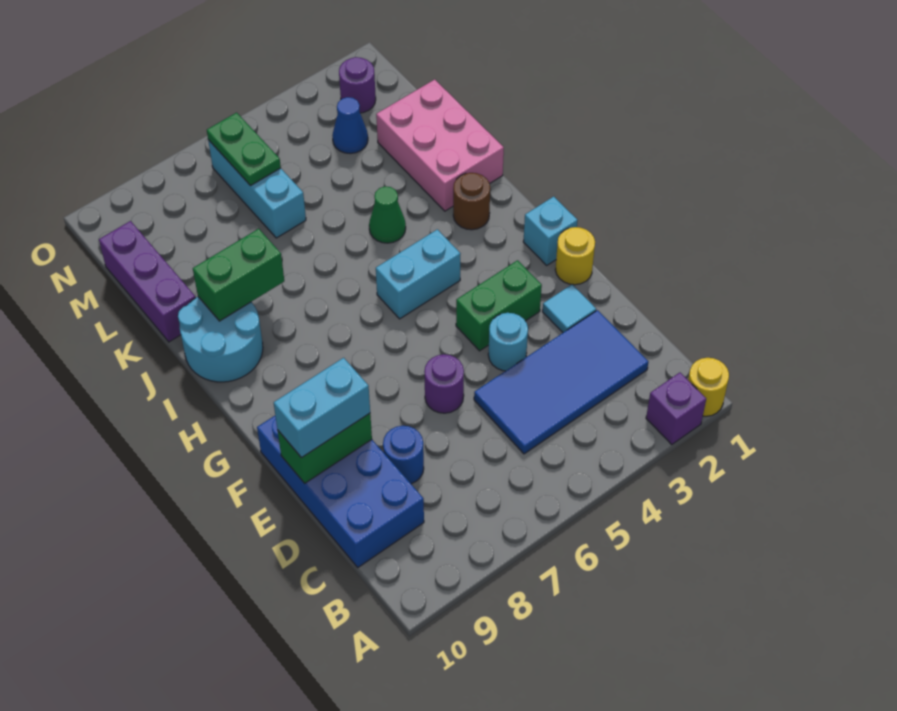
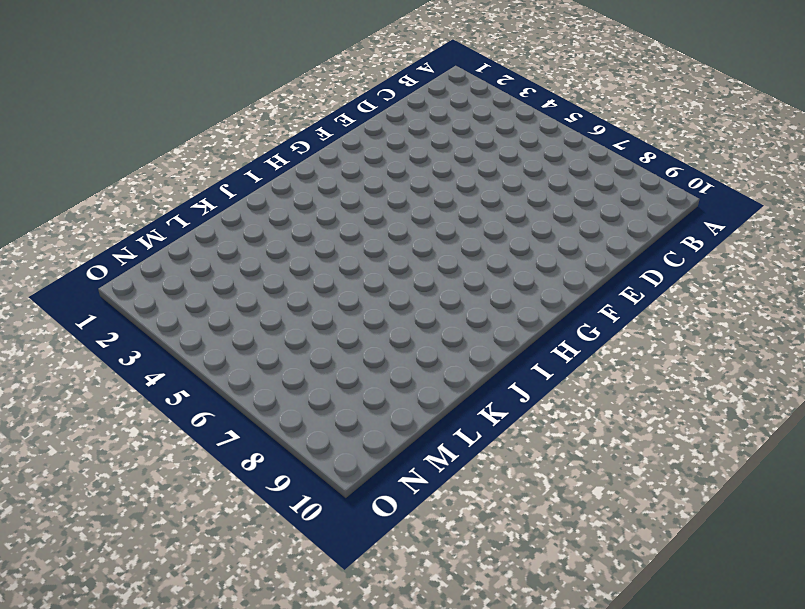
none -> yellow round brick A1 level 1
none -> purple brick A2 level 1
none -> blue tile C2:D5 level 1

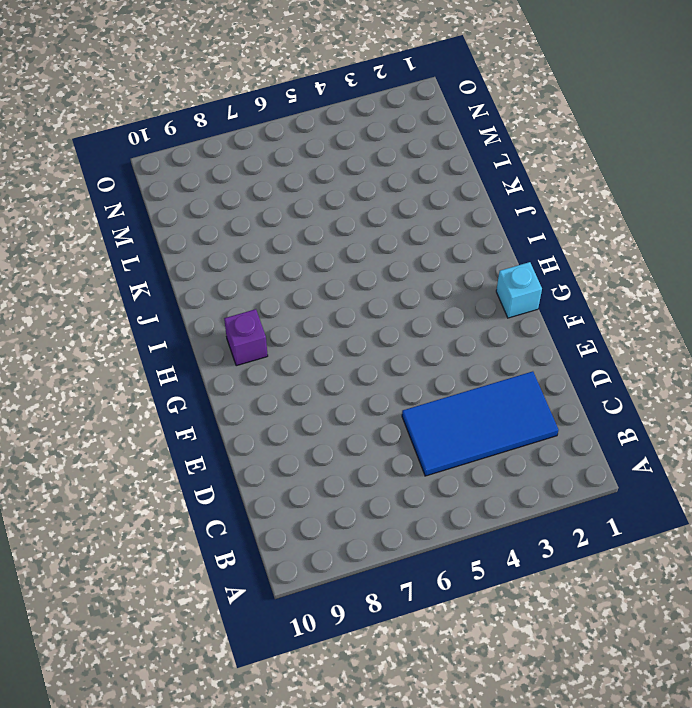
purple brick H9 level 1 -> purple brick A2 level 1
none -> yellow round brick A1 level 1
none -> blue brick C9:F10 level 1
none -> blue round brick D8 level 1

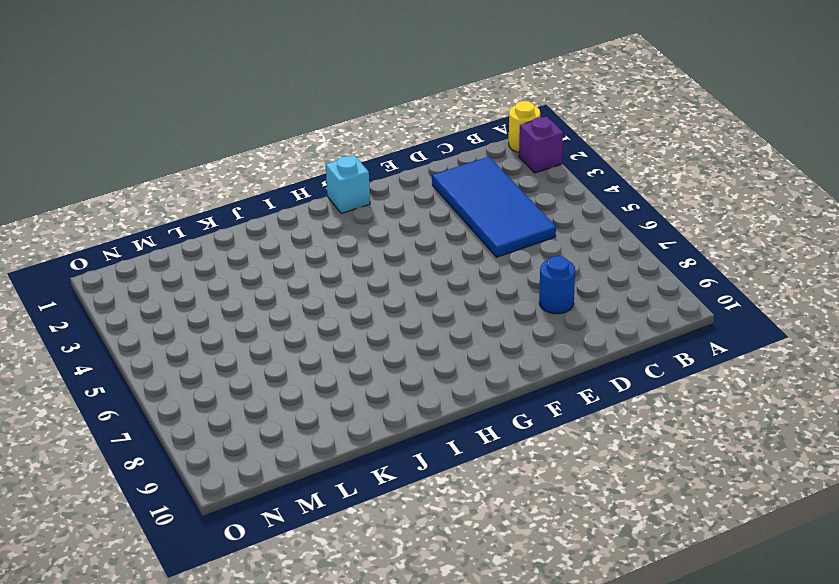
none -> blue brick C9:F10 level 1
none -> cyan tile E2 level 1
none -> cyan round brick E4 level 1

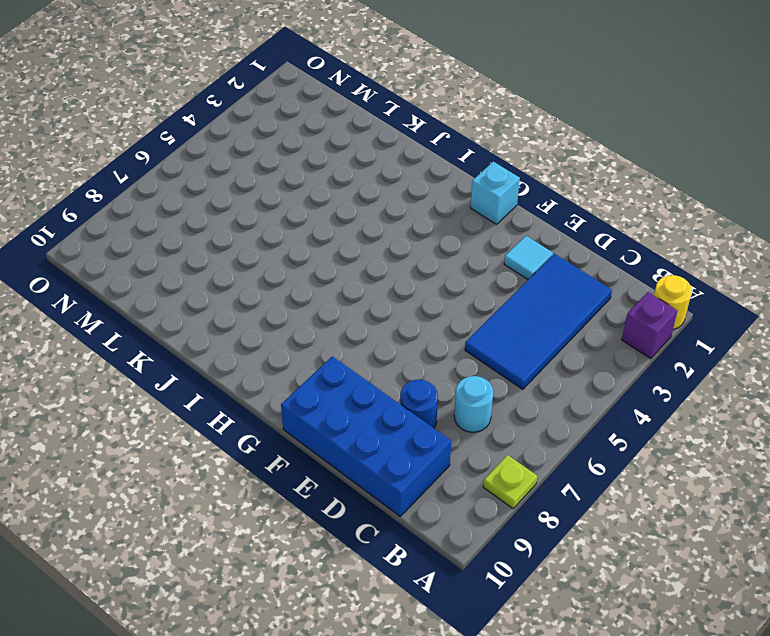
lime plate A8 level 1 -> none
cyan round brick C7 level 1 -> cyan round brick E4 level 1
none -> purple round brick E6 level 1
none -> yellow round brick F1 level 1
none -> green brick F3:F4 level 1

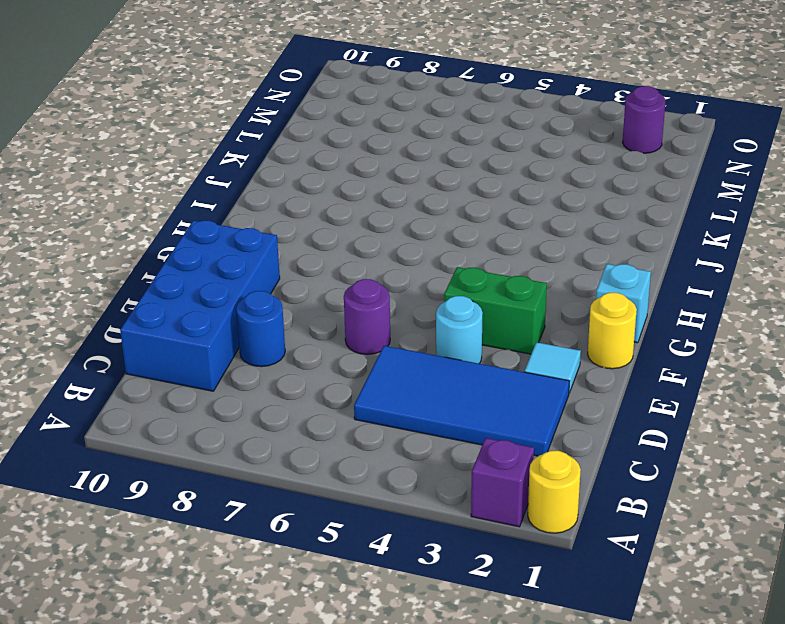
none -> cyan brick H4:H5 level 1
none -> brown round brick I2 level 1
none -> cyan round brick I9:J10 level 1

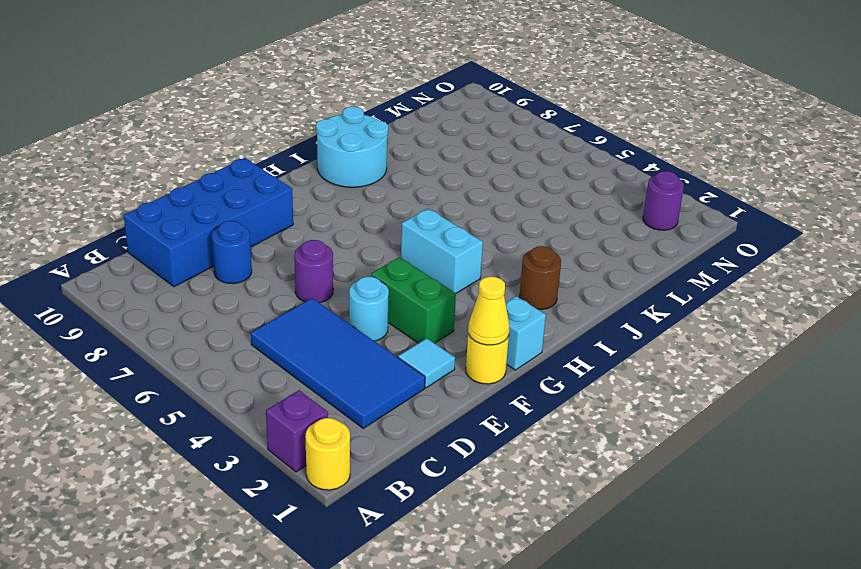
yellow cone F1 level 2 -> none
none -> pink brick J1:L2 level 1
none -> green cone J4 level 1
none -> purple brick K10:M10 level 1

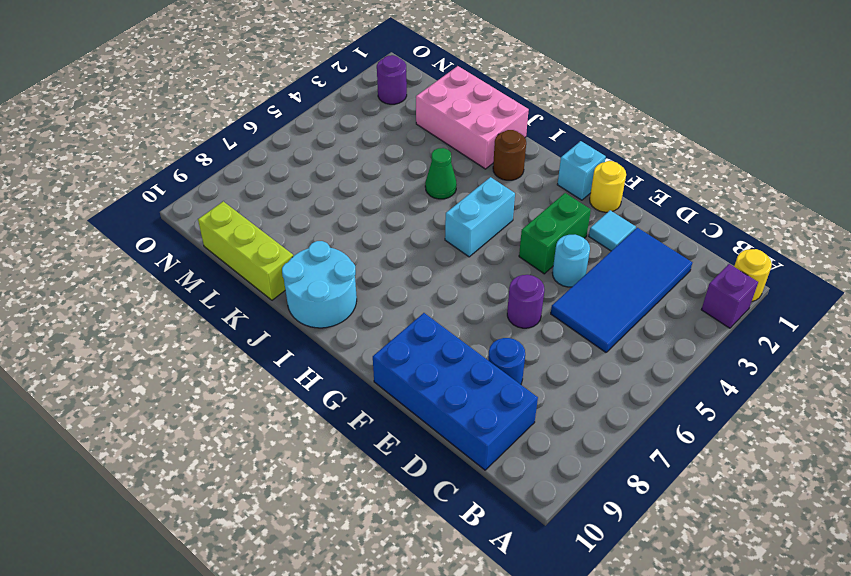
lime brick K10:M10 level 1 -> purple brick K10:M10 level 1
none -> cyan brick L6:N6 level 1
none -> blue cone M3 level 1
none -> green brick E9:E10 level 2

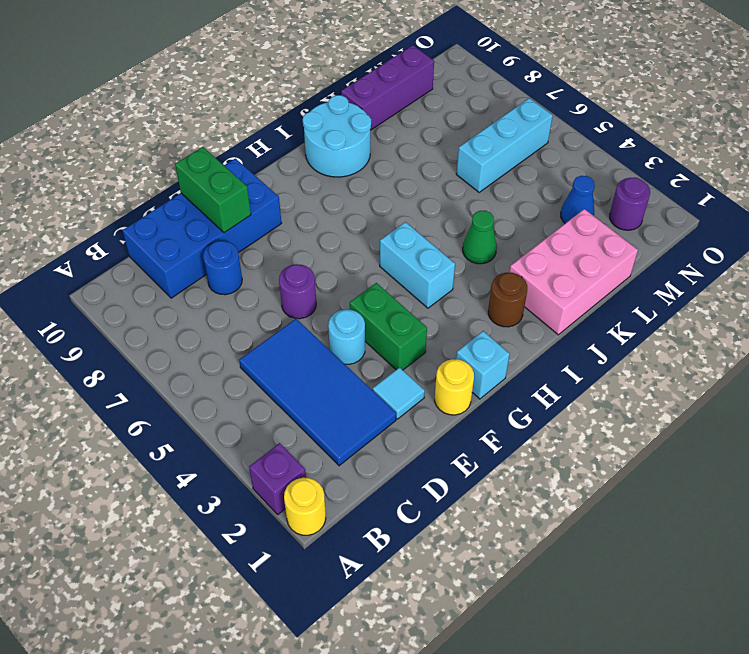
none -> green brick J8:J9 level 2
none -> green plate M6:N6 level 2
none -> cyan brick E9:E10 level 3

